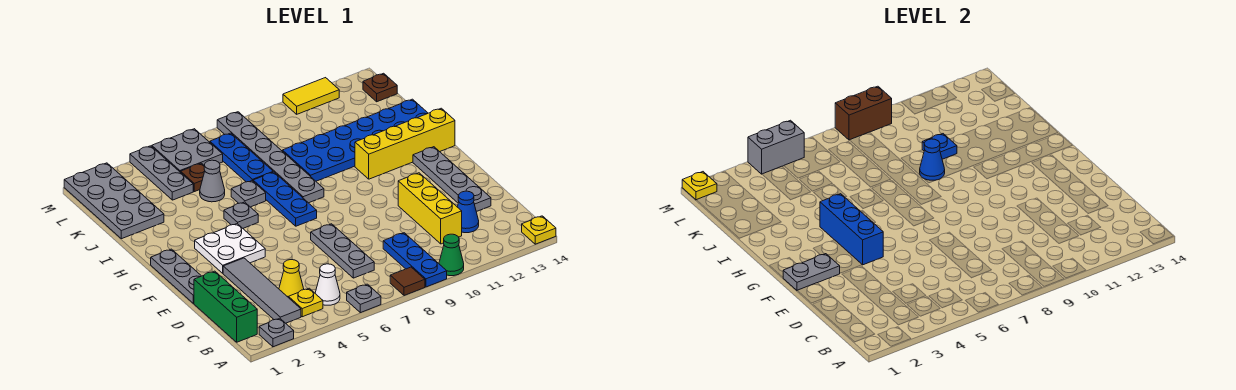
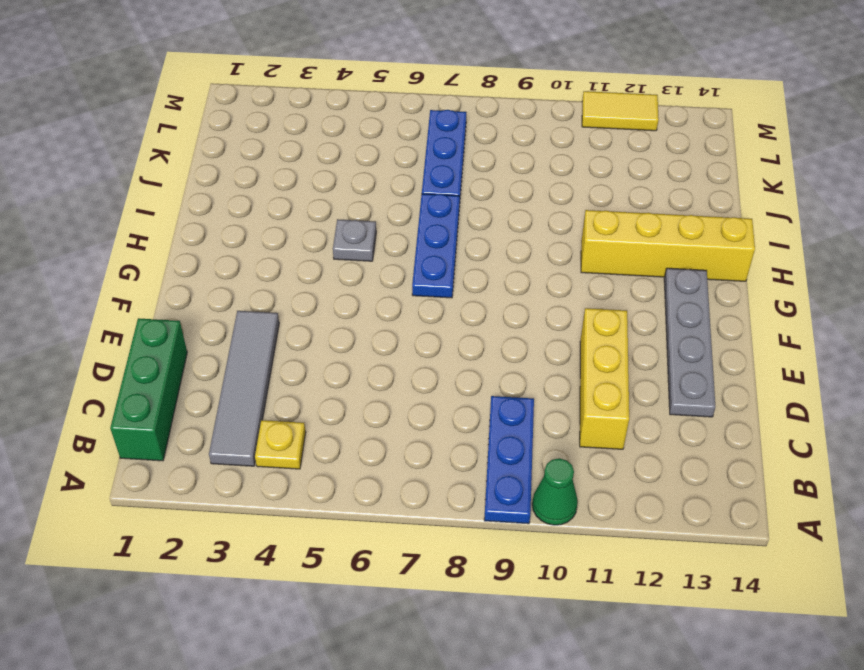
none -> grey plate A2 level 1
none -> grey plate A6 level 1
none -> brown tile A8 level 1
none -> yellow plate A14 level 1

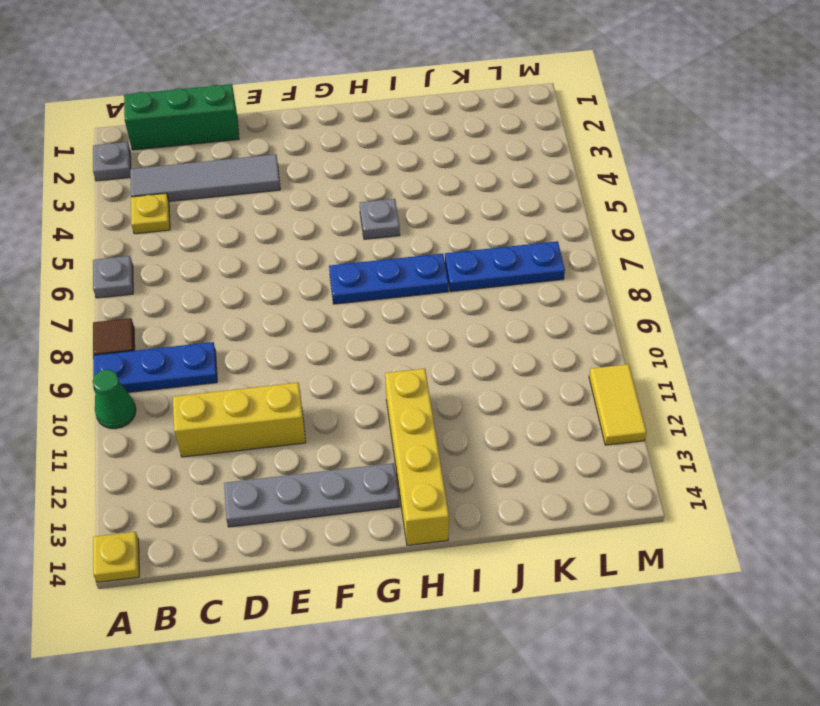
none -> white cone B5 level 1
none -> yellow cone C4 level 1
none -> grey plate C7:E7 level 1
none -> blue cone C12 level 1

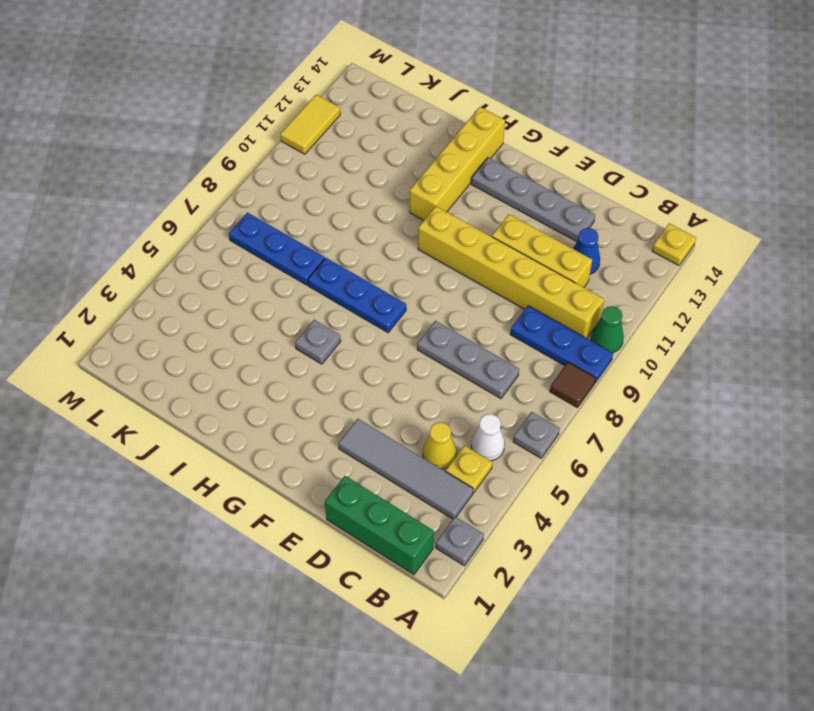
yellow brick B10:G10 level 1 -> none
none -> grey plate E1:G1 level 1
none -> white plate F3:G4 level 1
none -> grey plate H8:M8 level 1
none -> grey plate I6 level 1

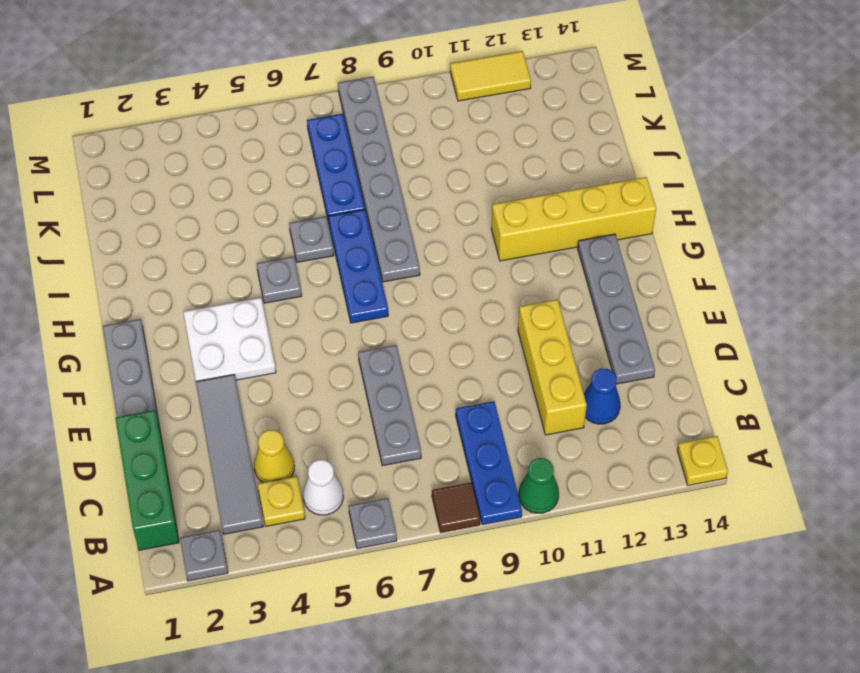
none -> blue plate I9:J14 level 1
none -> grey plate J1:M2 level 1
none -> grey cone J5 level 1
none -> grey plate K4:M4 level 1

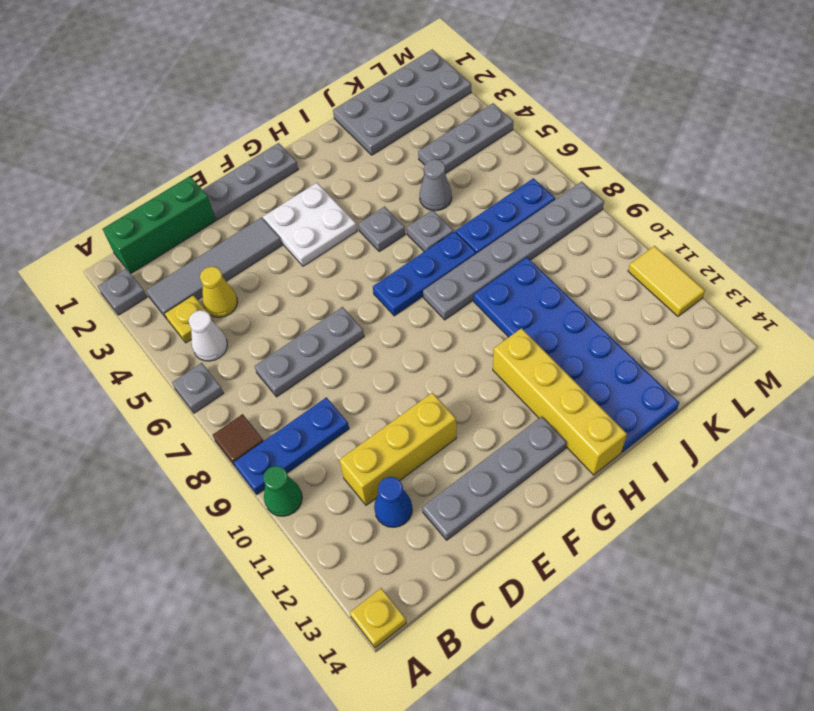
none -> brown plate K5 level 1
none -> grey plate L5:M6 level 1
none -> brown plate L14 level 1
none -> grey plate F1:F2 level 2

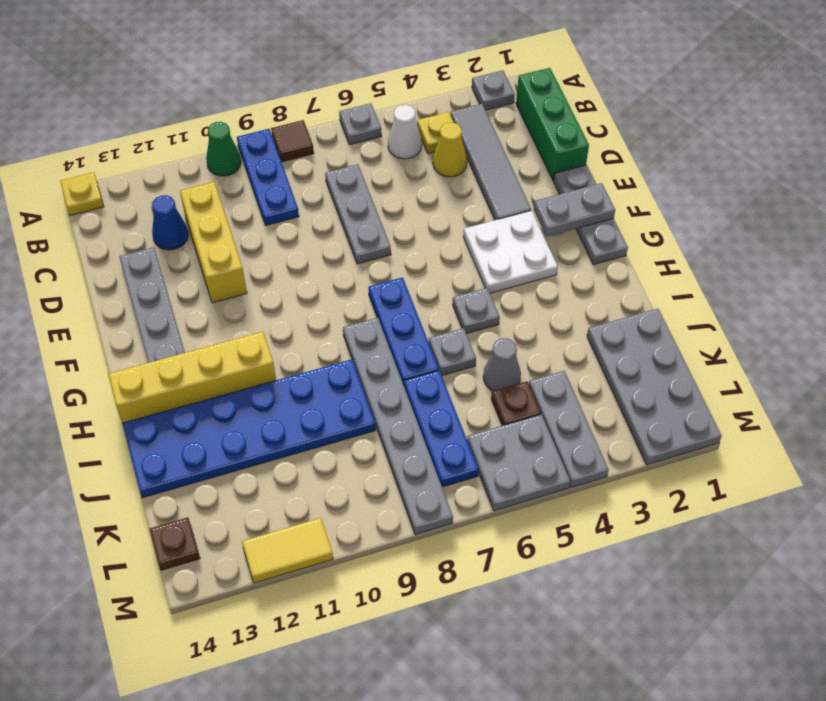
none -> blue brick F4:H4 level 2
none -> blue cone I9 level 2
none -> blue plate J10 level 2
none -> yellow plate M1 level 2

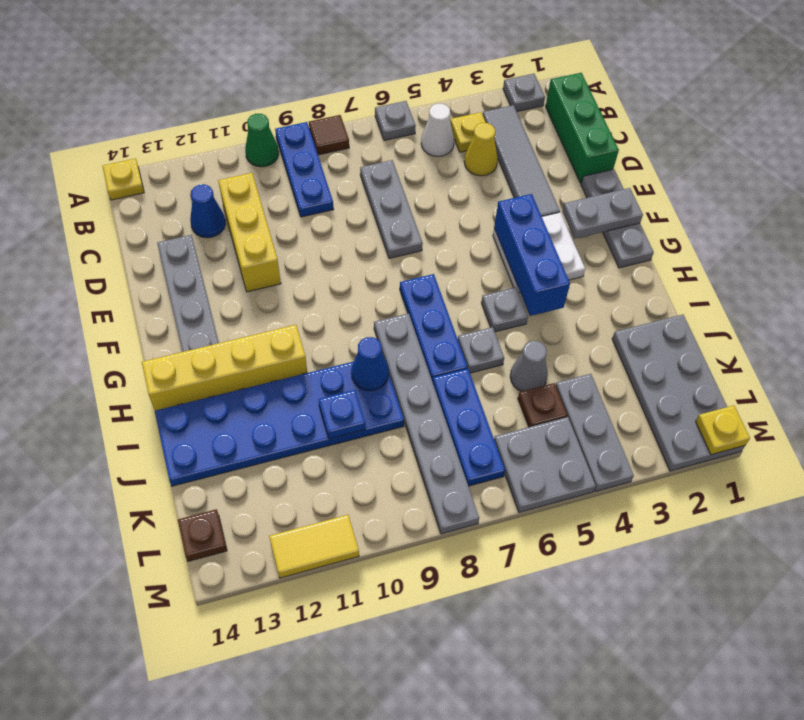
none -> grey brick M4:M5 level 2
none -> brown brick M8:M9 level 2

